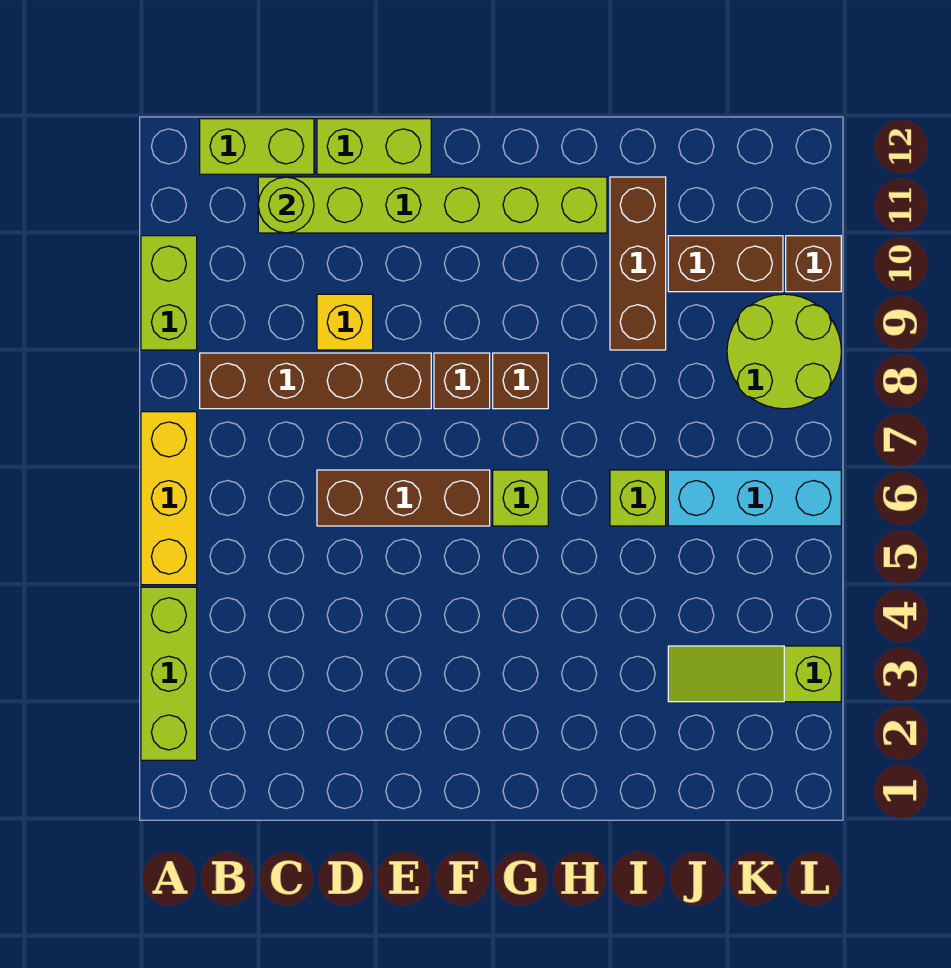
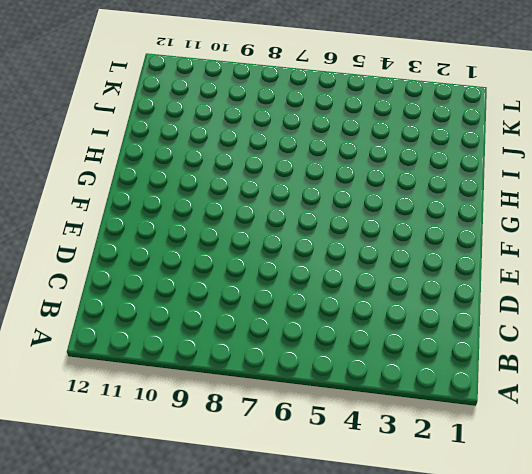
none -> lime brick A2:A4 level 1
none -> yellow brick A5:A7 level 1
none -> lime brick A9:A10 level 1

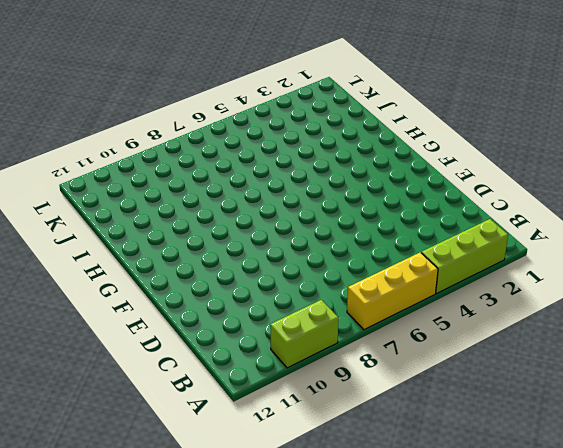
none -> brown brick B8:E8 level 1
none -> lime brick B12:C12 level 1
none -> lime brick C11:H11 level 1

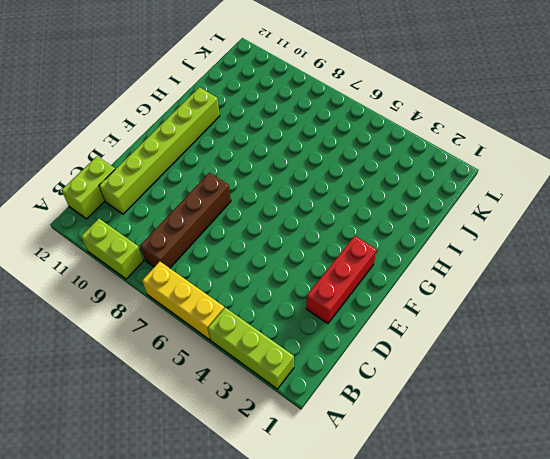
red brick D2:F2 level 1 -> none
none -> brown brick D6:F6 level 1
none -> yellow brick D9 level 1
none -> lime brick D12:E12 level 1

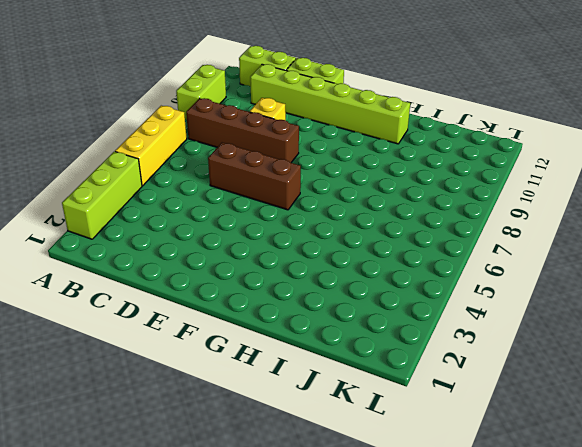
none -> brown brick F8 level 1
none -> lime brick G6 level 1
none -> brown brick G8 level 1

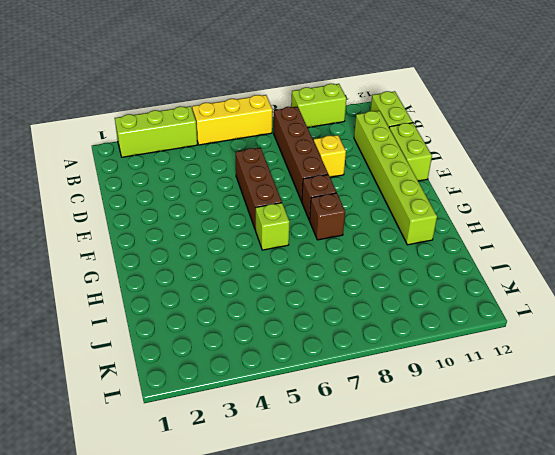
none -> lime brick I6 level 1
none -> brown brick I9:I11 level 1
none -> lime slope J3:L3 level 1 top L

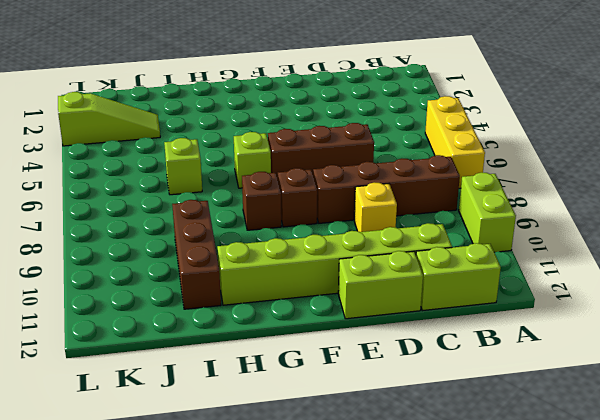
none -> lime brick A2:A4 level 1
none -> cyan brick J6:L6 level 1
none -> brown brick J10:K10 level 1

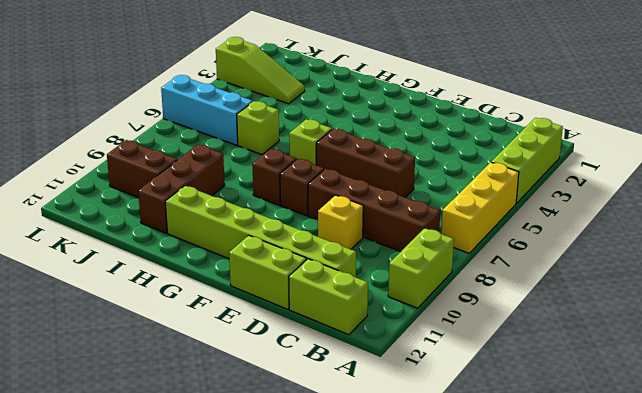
none -> lime round brick K8:L9 level 1
none -> brown brick L10 level 1
none -> lime round brick C11 level 2

